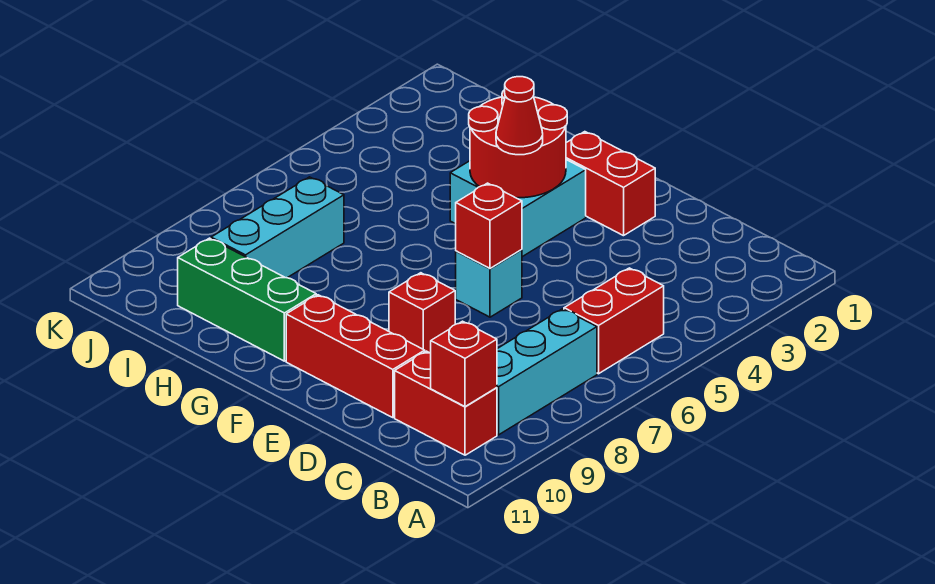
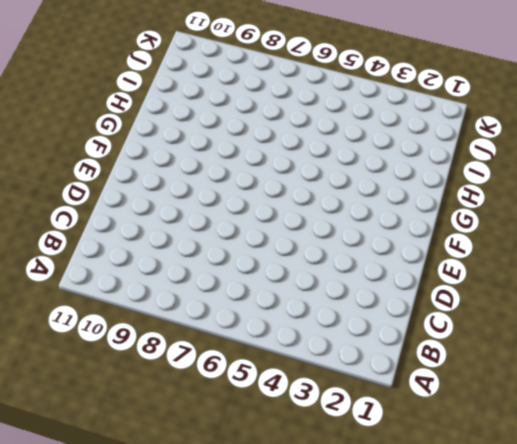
none -> red brick B5:B6 level 1
none -> cyan brick B7:B9 level 1
none -> red brick B10:C10 level 1

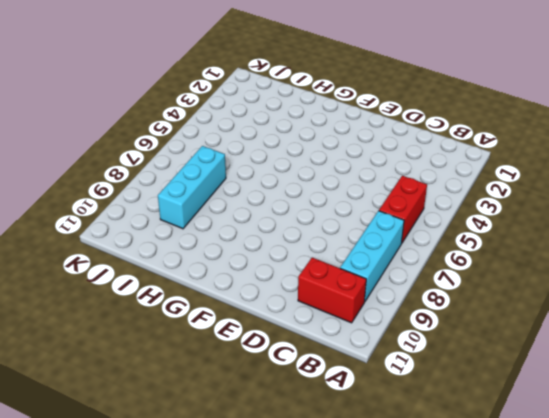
none -> red brick D10:F10 level 1
none -> red brick E2:F2 level 1
none -> cyan brick E6 level 1

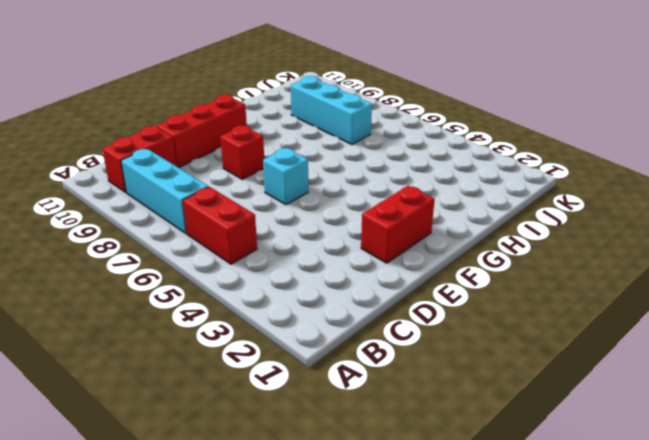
none -> cyan brick F3:G4 level 1
none -> green brick G10:I10 level 1
none -> red brick B10 level 2

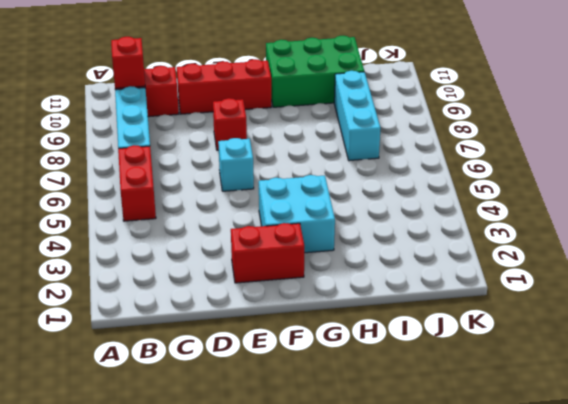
green brick G10:I11 level 1 -> green brick G10:I10 level 1
none -> red brick E6 level 2
none -> red round brick F3:G4 level 2
none -> red cone F4 level 3

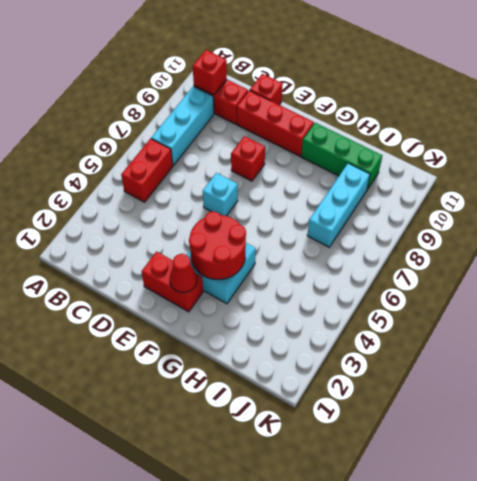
red brick D11 level 1 -> red brick E6 level 2
red cone F2 level 2 -> red cone F4 level 3

